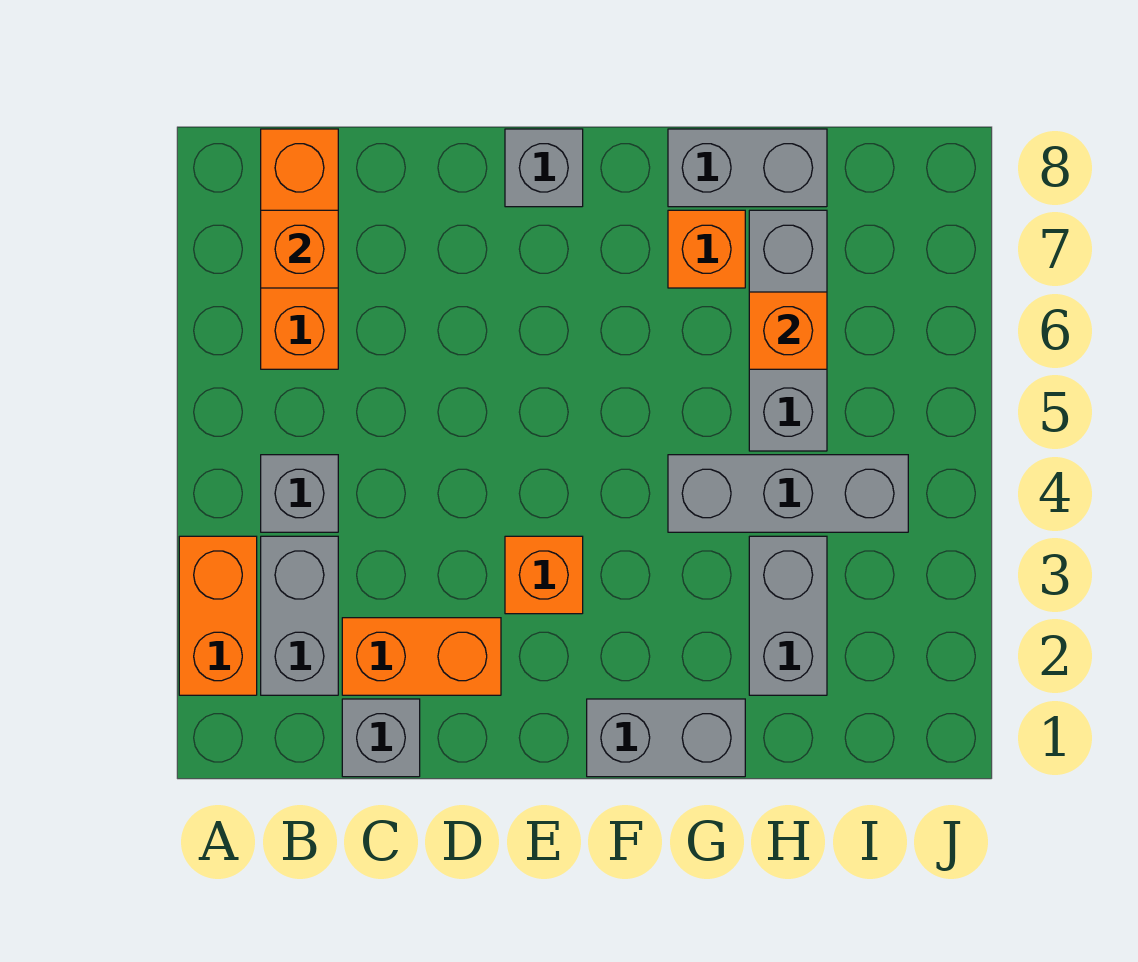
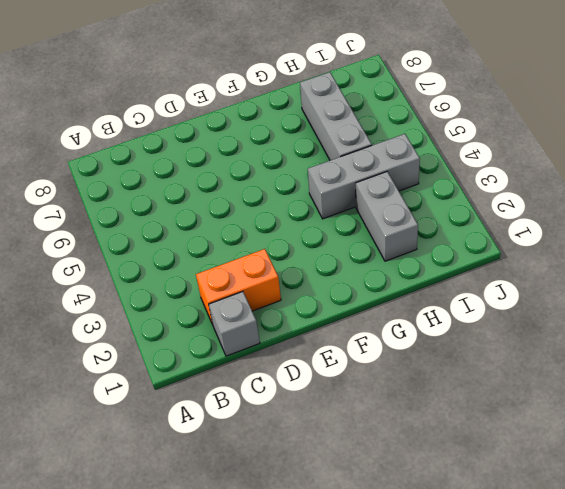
none -> orange brick A2:A3 level 1
none -> grey brick B2:B3 level 1
none -> grey brick B4 level 1

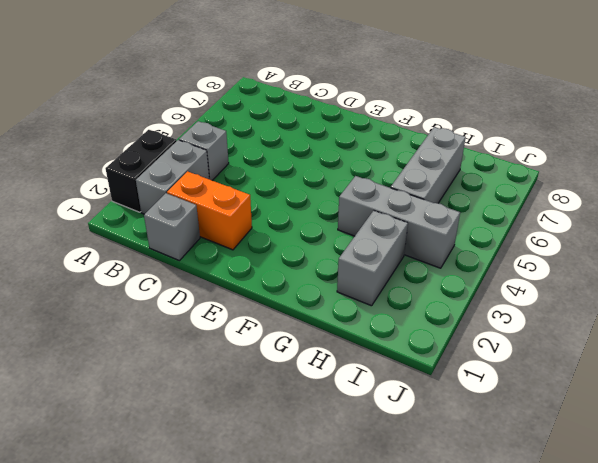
black brick A2:A3 level 1 -> orange brick A2:A3 level 1
none -> orange brick B6:B8 level 1
none -> orange brick E3 level 1
none -> grey brick E8 level 1

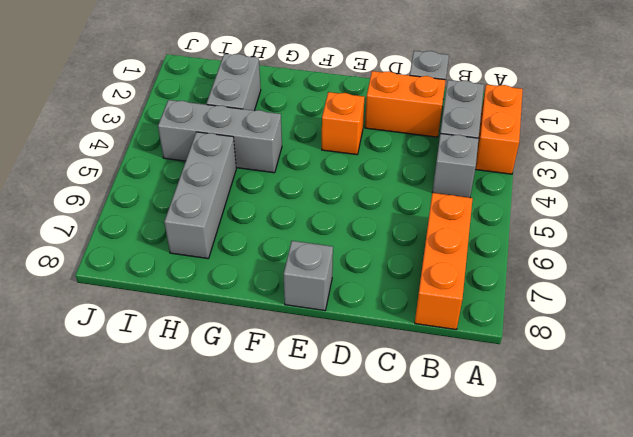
none -> grey brick F1:G1 level 1
none -> orange brick G7 level 1
none -> grey brick G8:H8 level 1

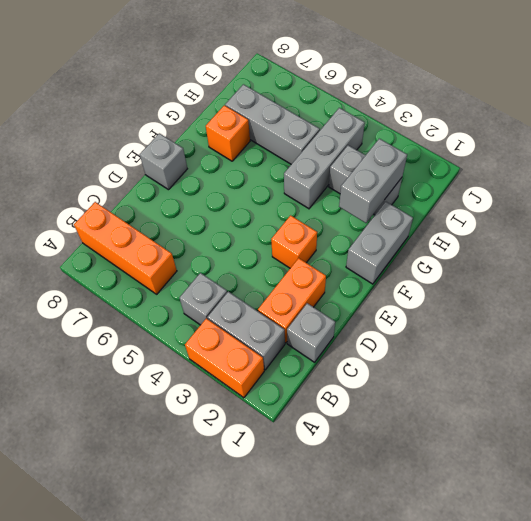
grey brick G2:H2 level 2 -> grey brick G8:H8 level 1
none -> orange brick B7 level 2
none -> orange brick H6 level 2

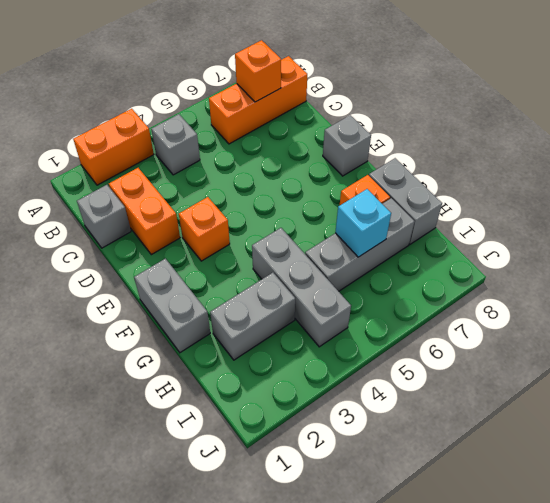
cyan brick H6 level 2 -> orange brick H6 level 2
none -> grey brick B2:B3 level 1

